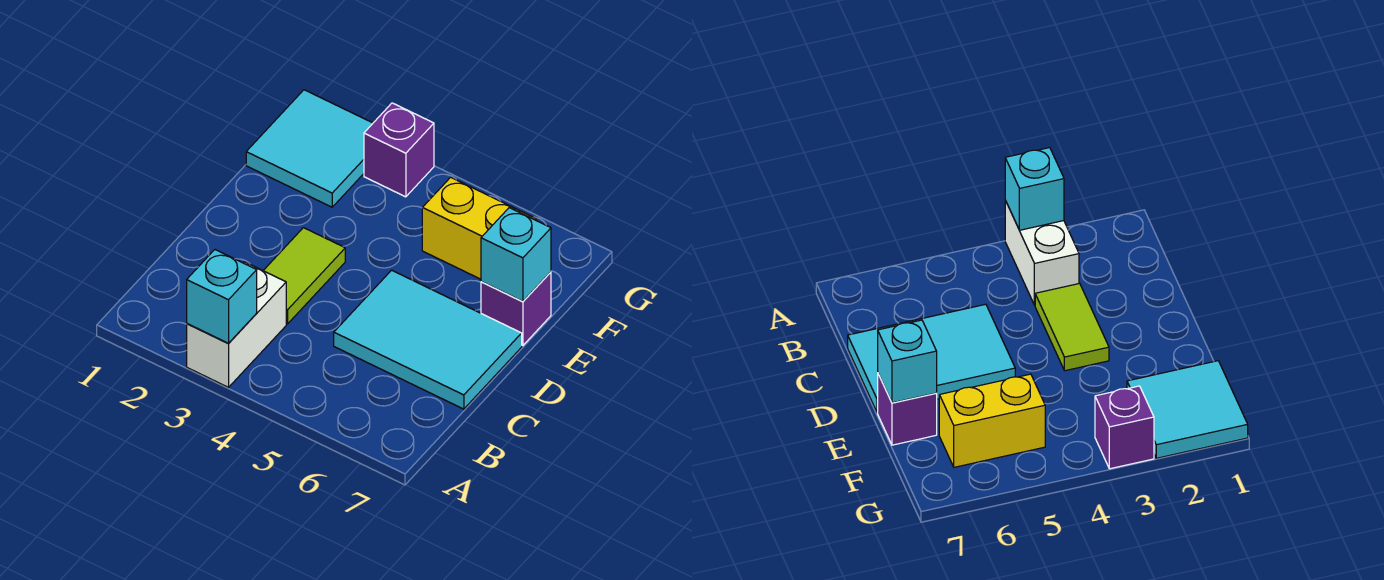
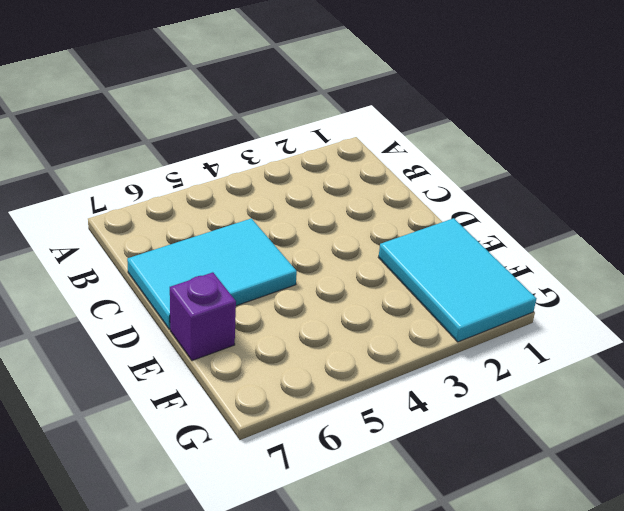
cyan tile E1:G2 level 1 -> cyan tile F1:G2 level 1
none -> white brick A3:B3 level 1
none -> lime tile C3:D3 level 1

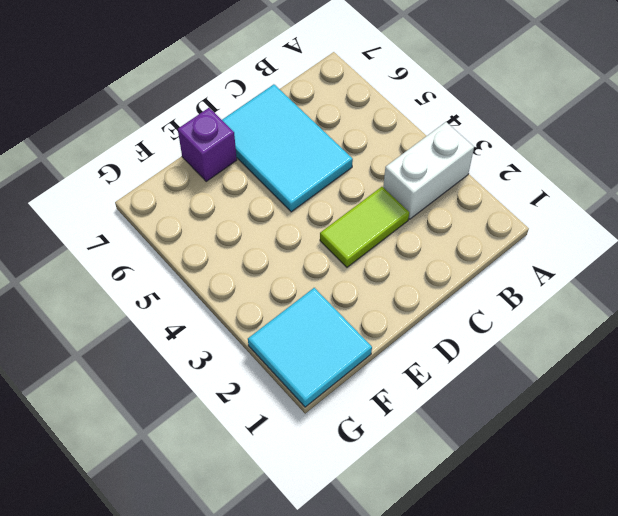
none -> yellow brick F5:F6 level 1
none -> purple brick G3 level 1

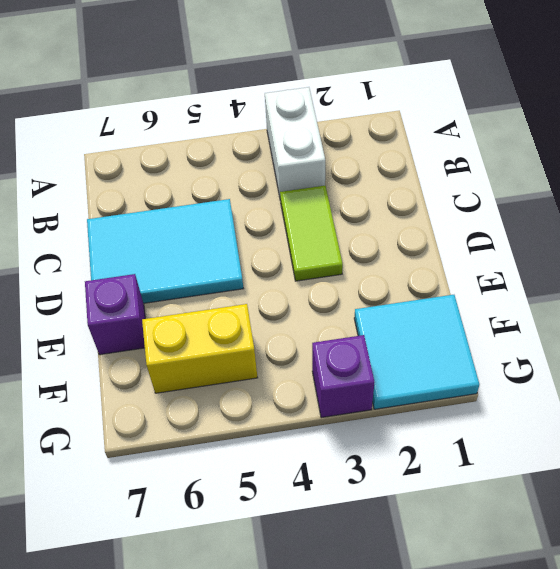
none -> cyan brick A3 level 2
none -> cyan brick E7 level 2

